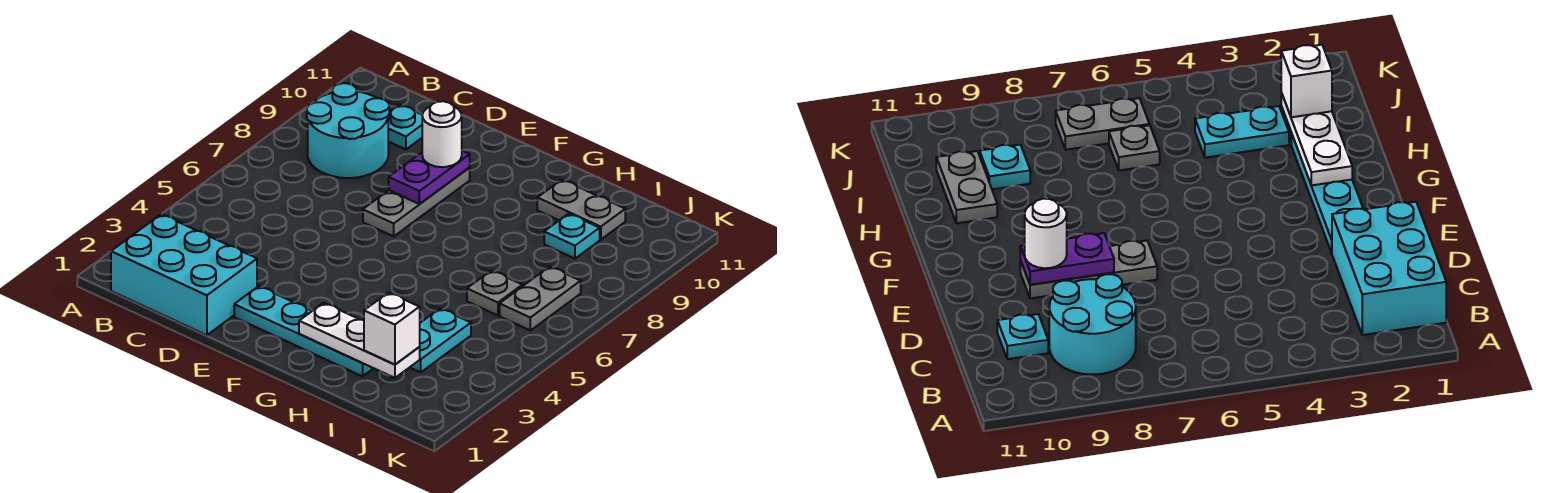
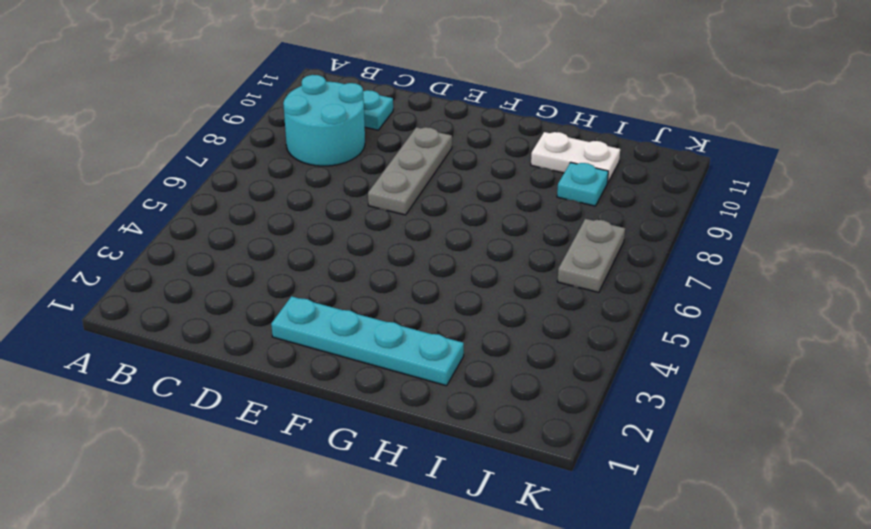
white plate H10:I10 level 1 -> grey plate H10:I10 level 1
none -> cyan brick B1:D2 level 1
none -> cyan plate I3:I4 level 1
none -> grey plate I6 level 1

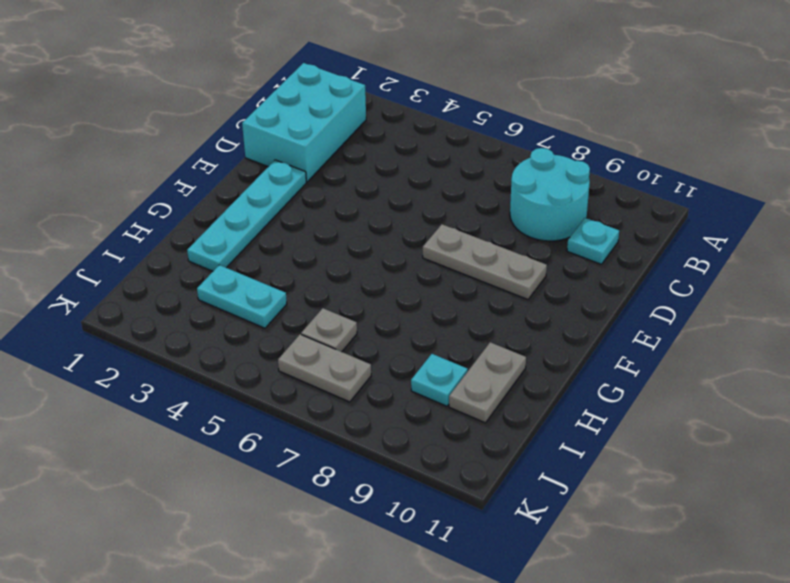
none -> purple plate E8:E9 level 2
none -> white plate G2:I2 level 2
none -> white round brick E9 level 3

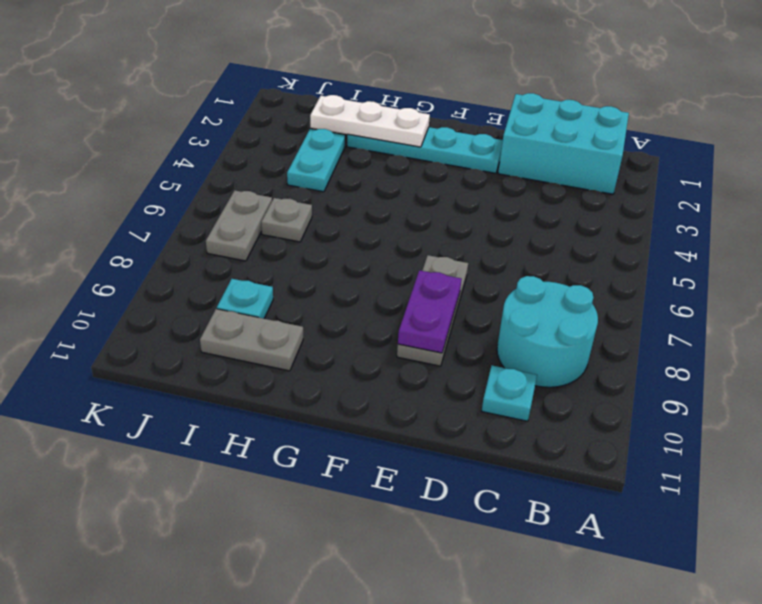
none -> white round brick E9 level 3
none -> white brick I2 level 3

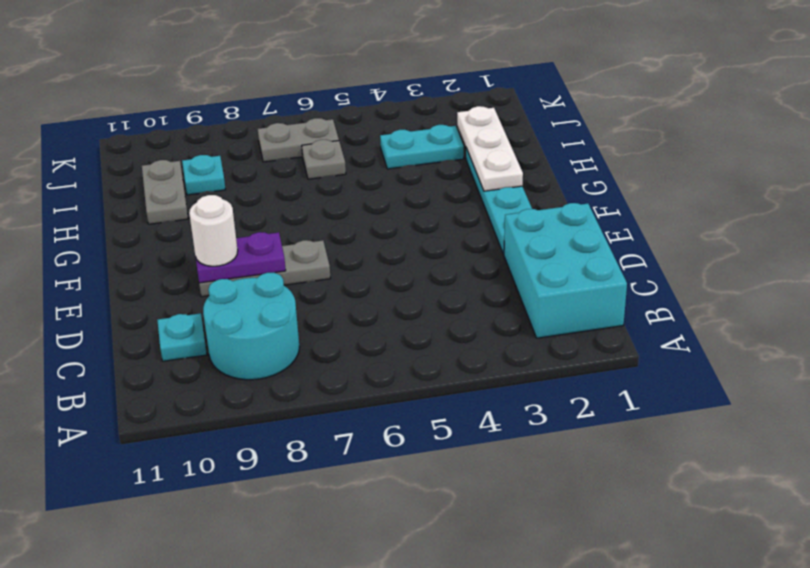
none -> white brick I2 level 3

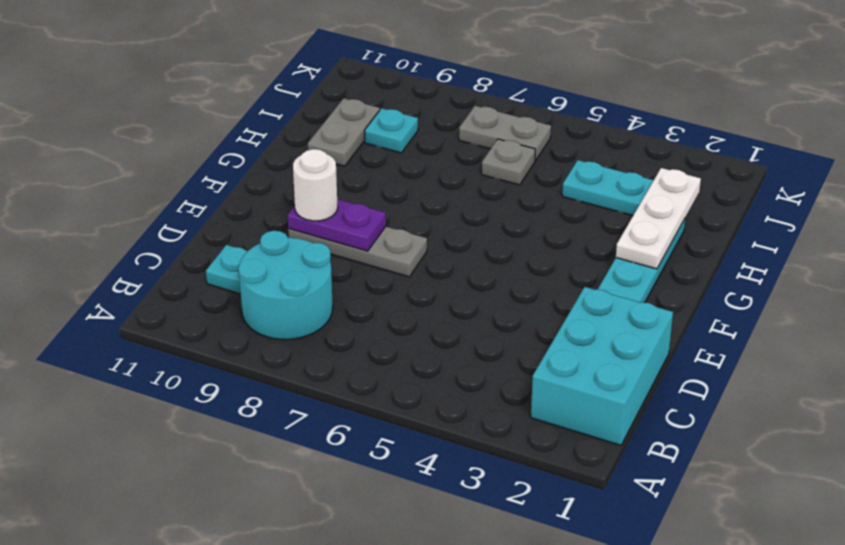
none -> white brick I2 level 3

